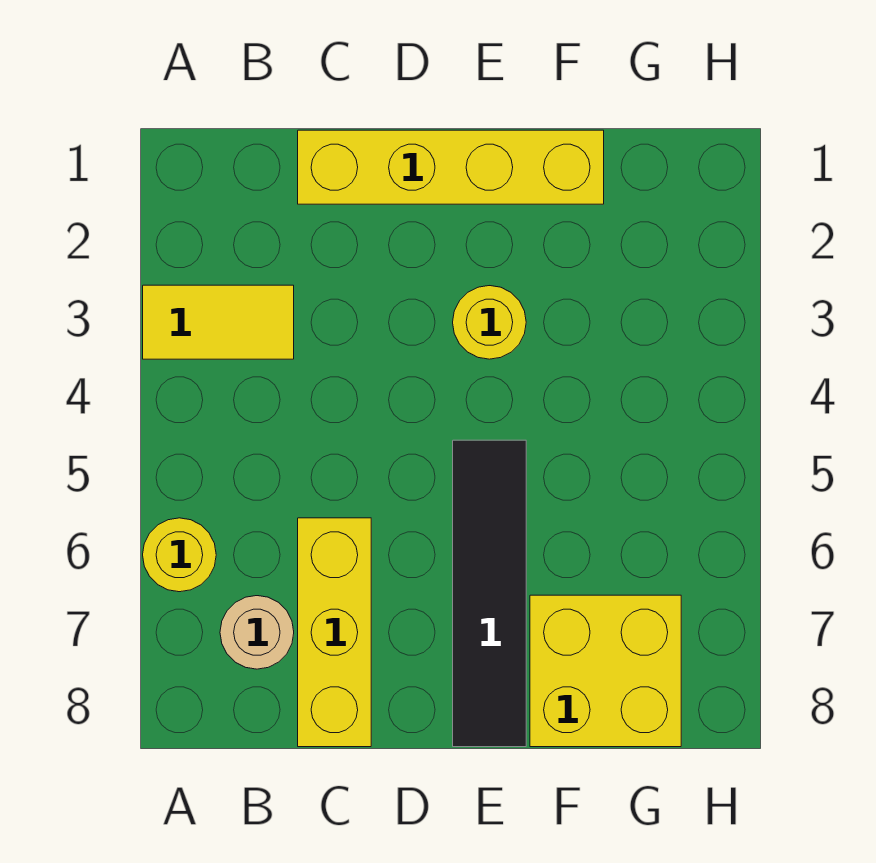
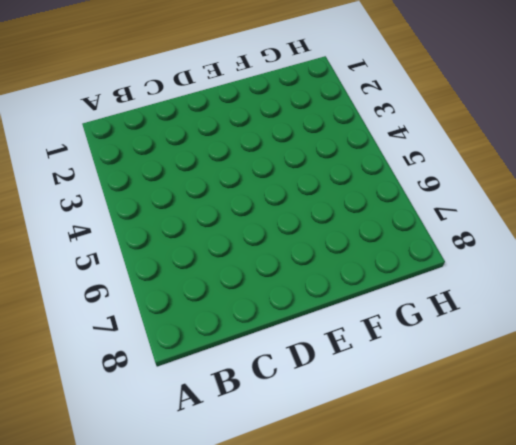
none -> yellow tile A3:B3 level 1
none -> yellow round brick A6 level 1

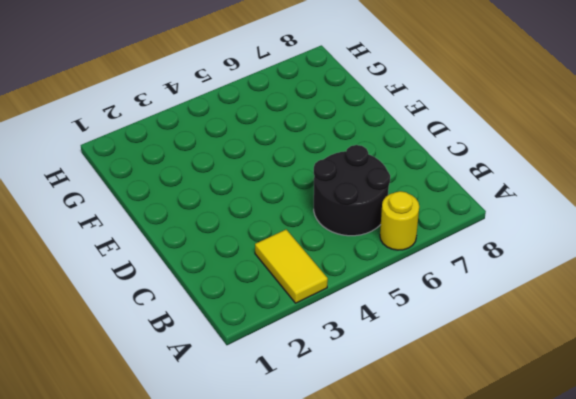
black round brick B5:C6 level 1 -> yellow brick C6:C8 level 1
none -> tan round brick B7 level 1
none -> yellow brick C1:F1 level 1

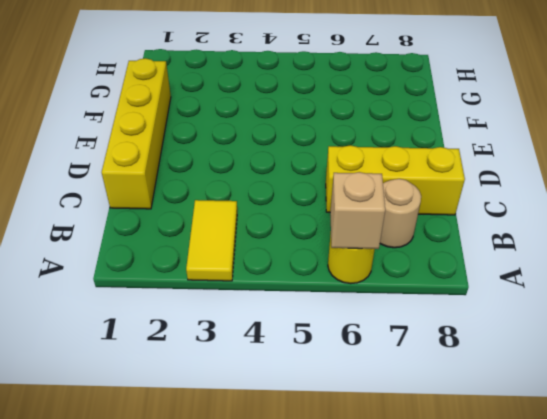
tan brick A6 level 2 -> none
none -> yellow round brick E3 level 1
none -> black tile E5:E8 level 1

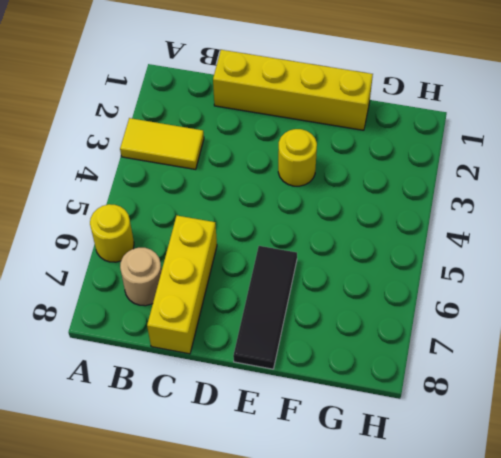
black tile E6:E8 level 1 -> black tile E5:E8 level 1
none -> yellow brick F7:G8 level 1

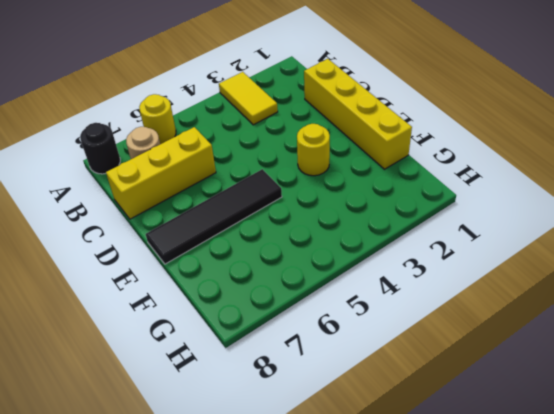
black round brick A8 level 1 -> none
none -> yellow brick F7:G8 level 1

